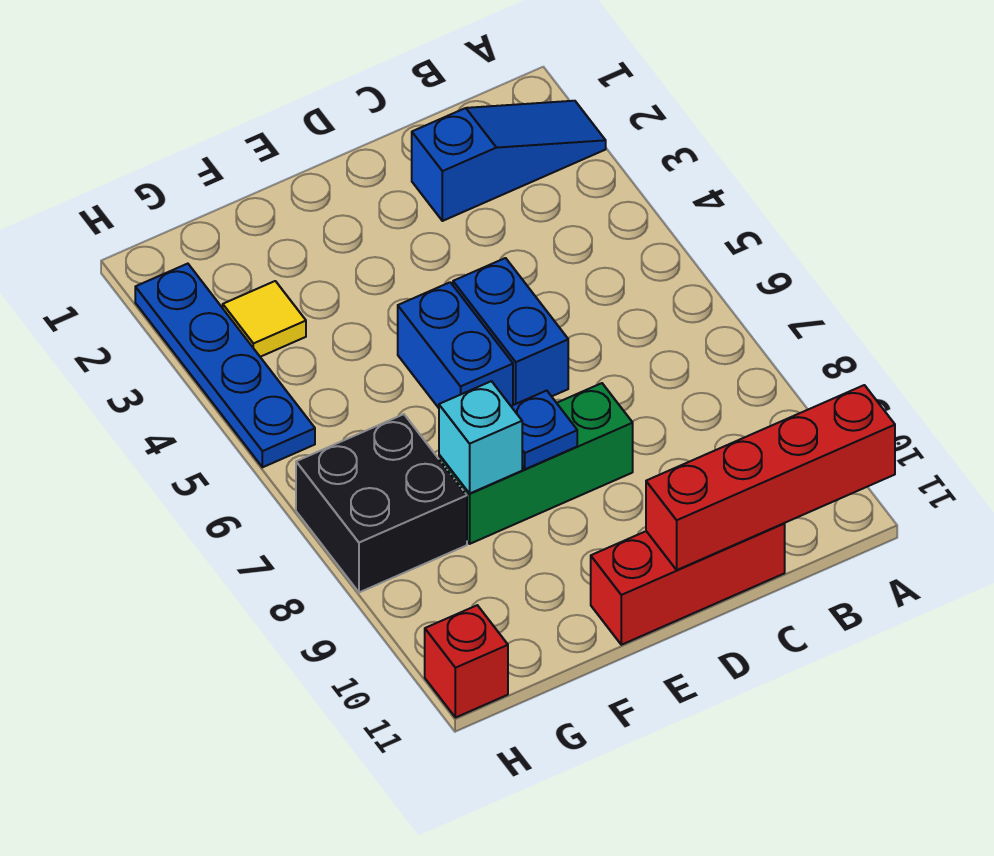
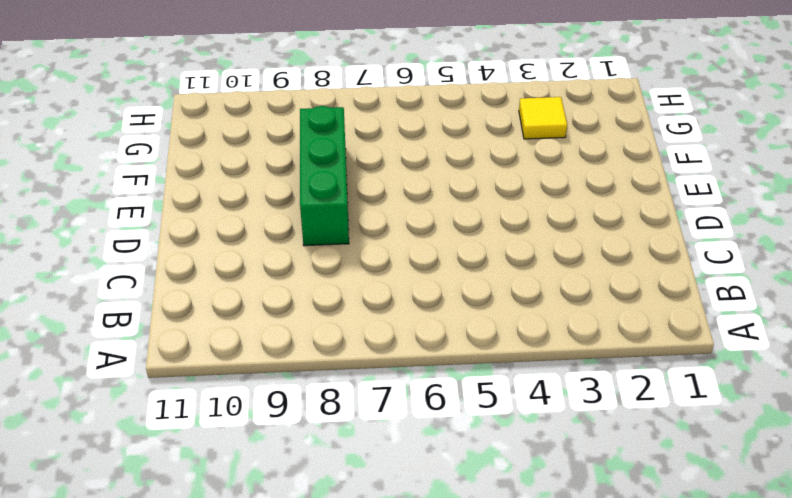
none -> blue slope A2:C2 level 1 top C
none -> red brick C11:E11 level 1
none -> blue brick D5:D6 level 1

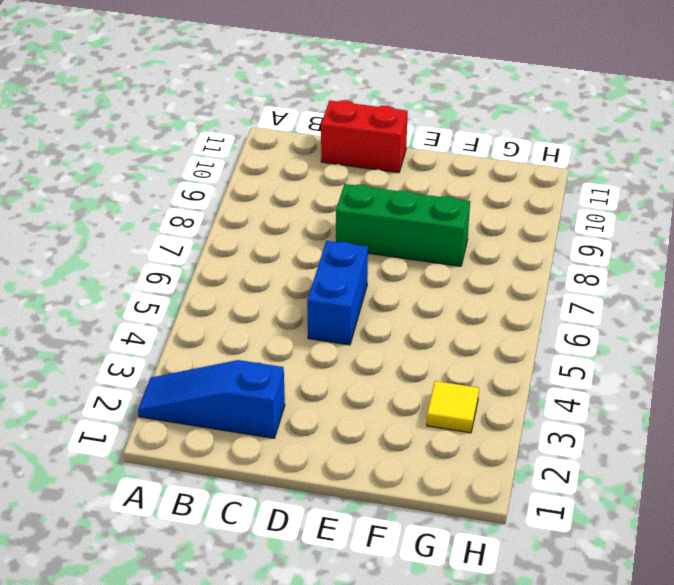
red brick C11:D11 level 1 -> red brick C11:E11 level 1
none -> blue brick E5:E6 level 1
none -> black brick G7:H8 level 1
none -> blue plate H2:H5 level 1

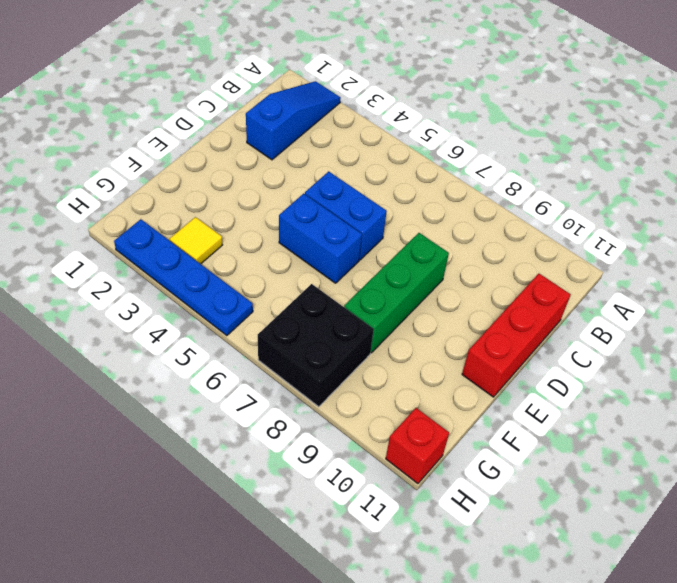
none -> red brick A11:D11 level 2
none -> blue plate E8 level 2
none -> cyan brick F8 level 2

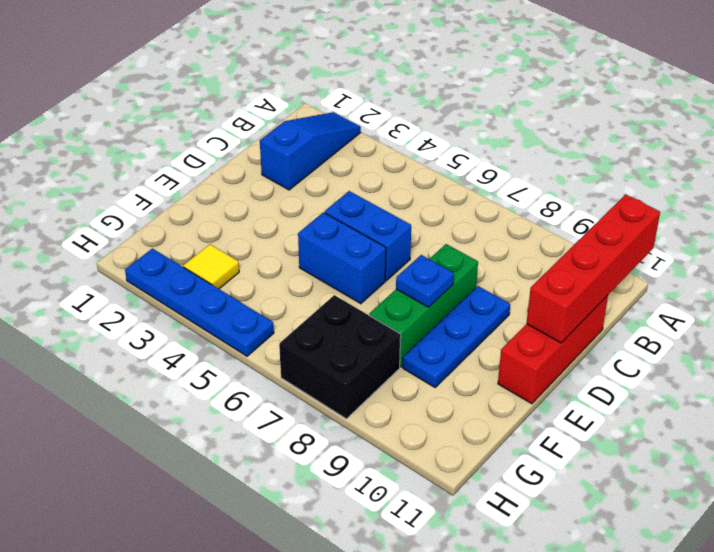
blue plate D9:F9 level 1 -> none
none -> red brick H11 level 1
none -> cyan brick F8 level 2

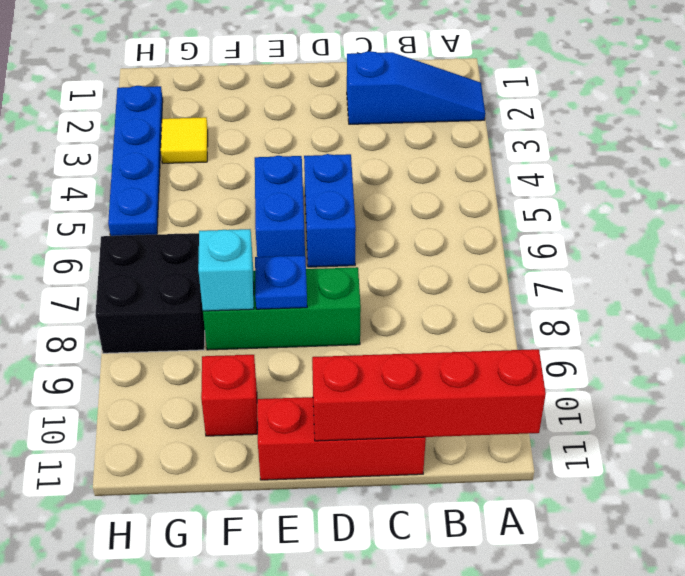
red brick F10 level 1 -> red brick H11 level 1

